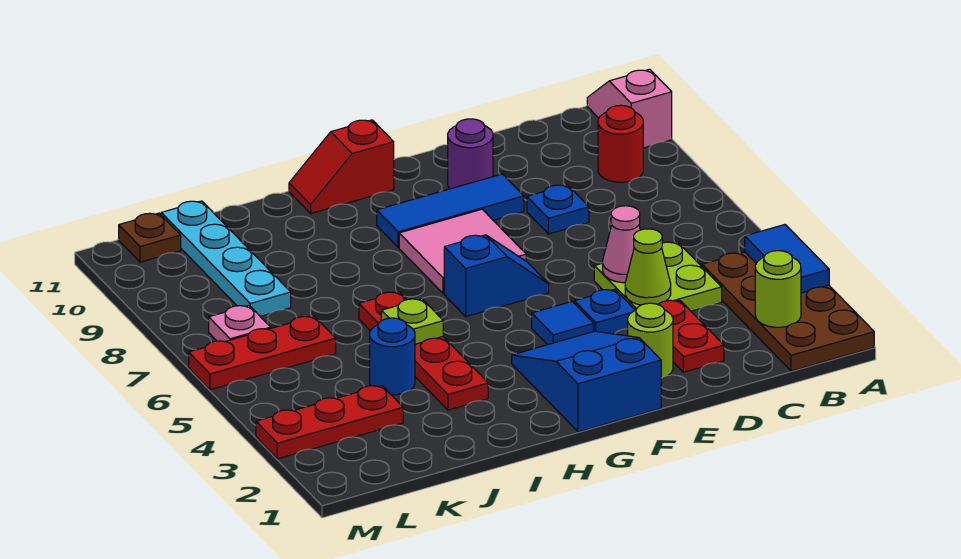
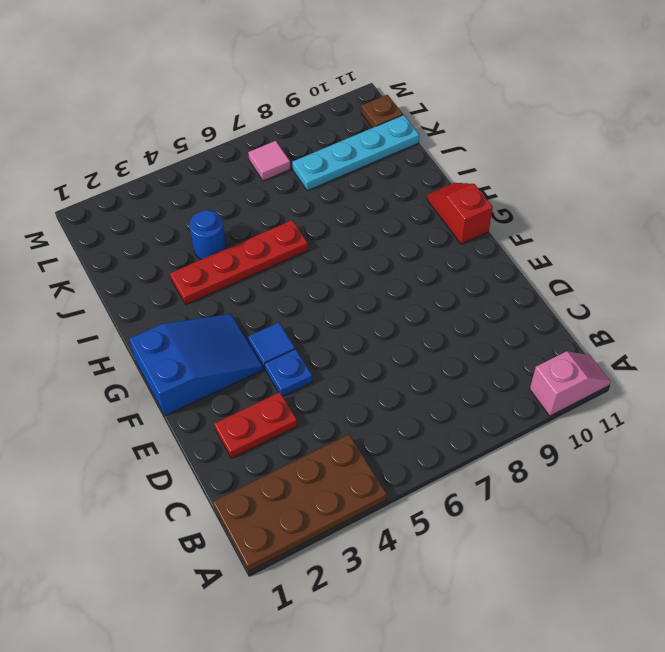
pink tile L7 level 1 -> pink plate L7 level 1
none -> red round brick B9 level 1
none -> lime plate C4:D5 level 1
none -> blue plate D8 level 1

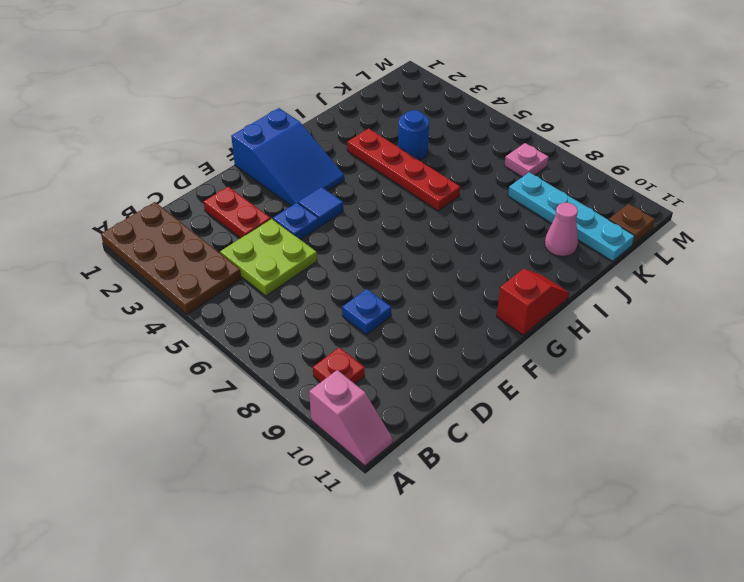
red plate B9 level 1 -> red round brick B9 level 1
pink cone J10 level 1 -> pink cone D5 level 2
none -> lime round brick E2 level 1
none -> blue tile E9:G9 level 1
none -> purple round brick E10 level 1

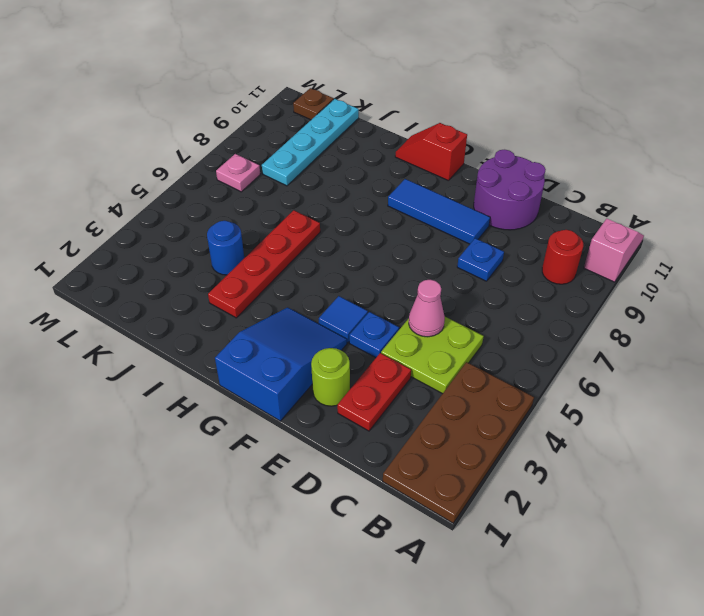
purple round brick D10:E11 level 1 -> purple round brick E10 level 1
none -> blue slope F6:G6 level 1 top G
none -> pink tile F7:G8 level 1
none -> red plate K3:M3 level 1

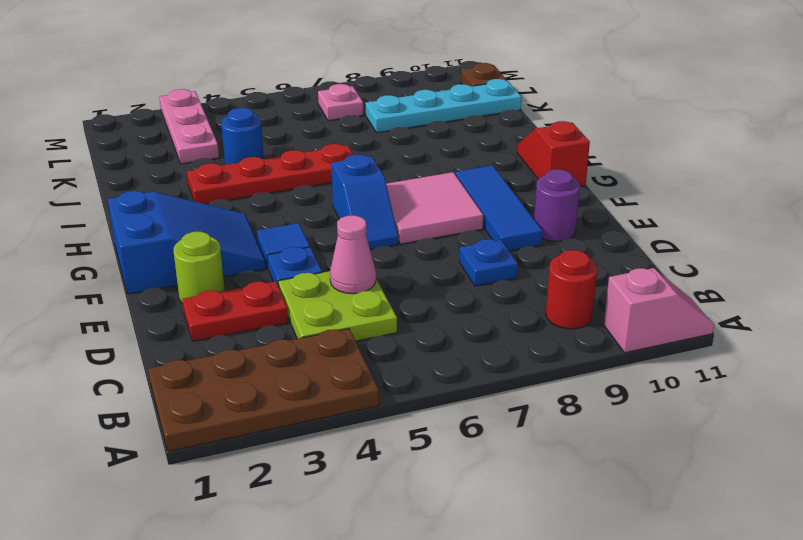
pink plate K3:M3 level 1 -> red plate K3:M3 level 1
none -> red plate K6:M6 level 1
none -> blue tile A3:A4 level 2
none -> lime round brick B2 level 2

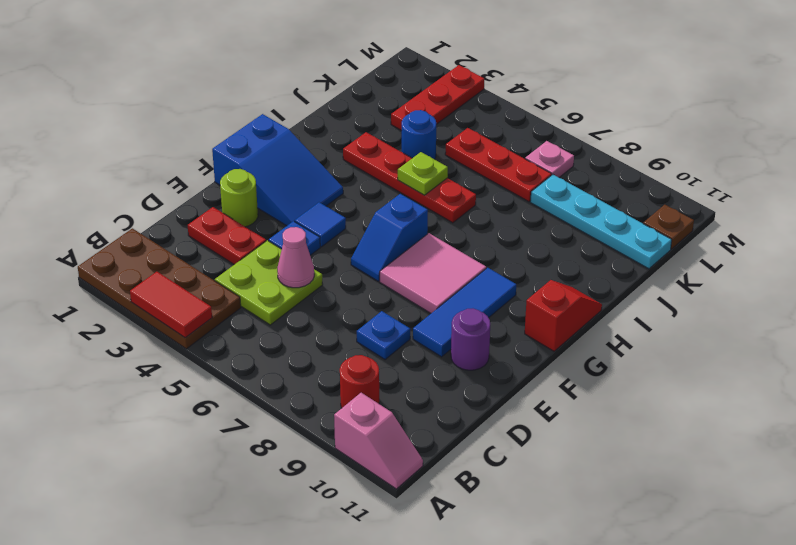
red tile A3:A4 level 2 -> blue tile A3:A4 level 2
red plate K5:K7 level 1 -> red plate K6:M6 level 1
none -> lime round brick B2 level 2
none -> lime cone D4 level 2

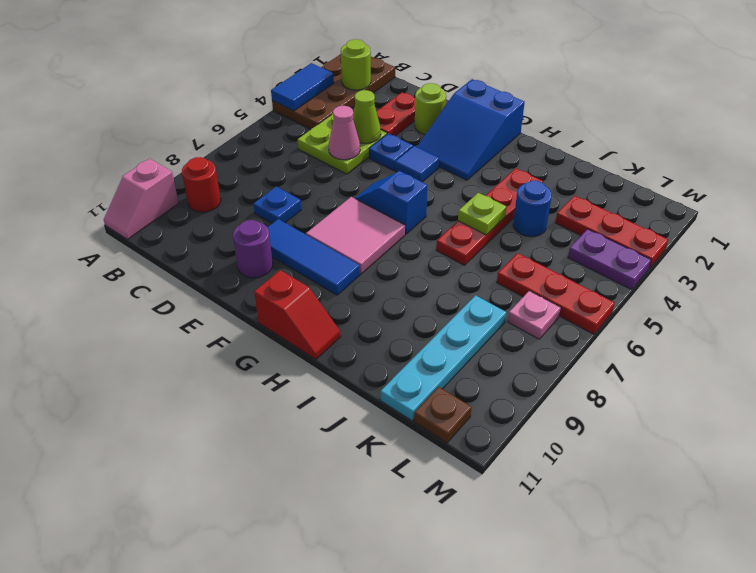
purple plate L4:M4 level 1 -> none

